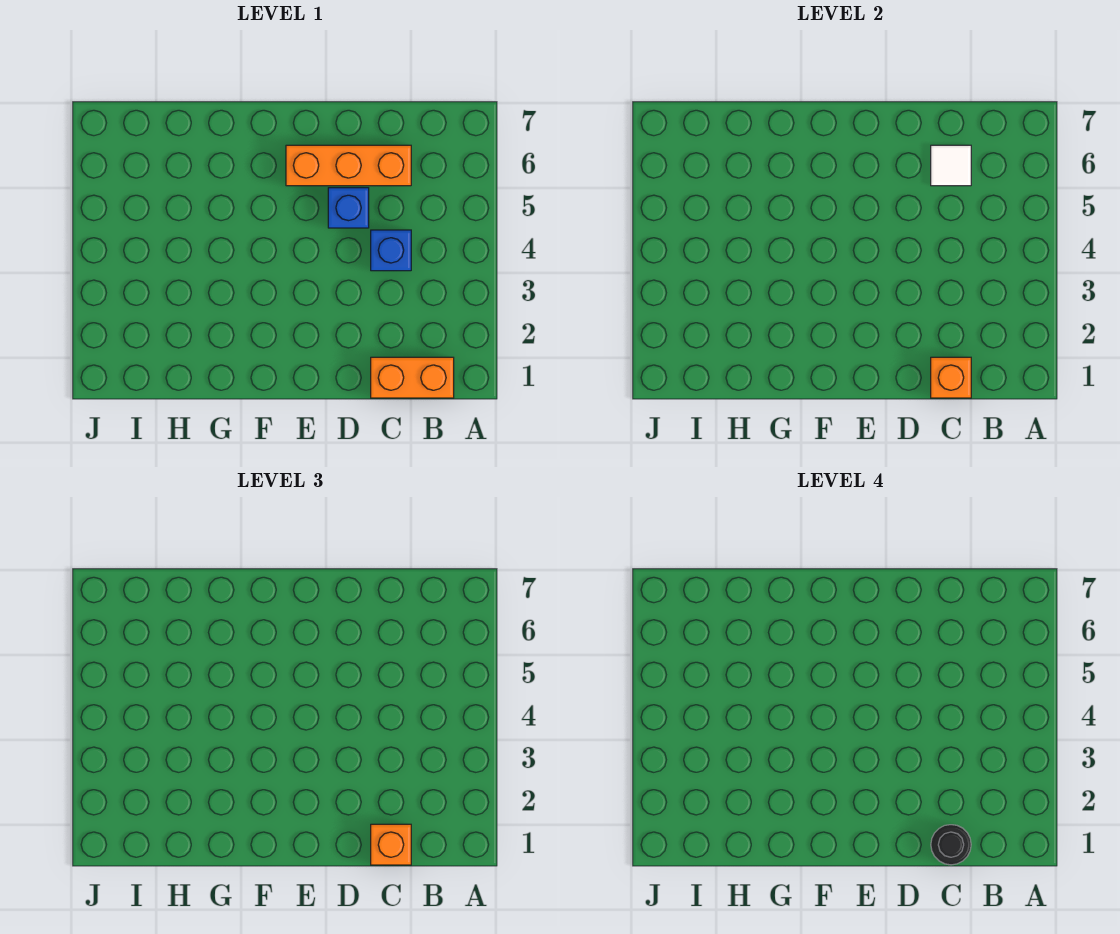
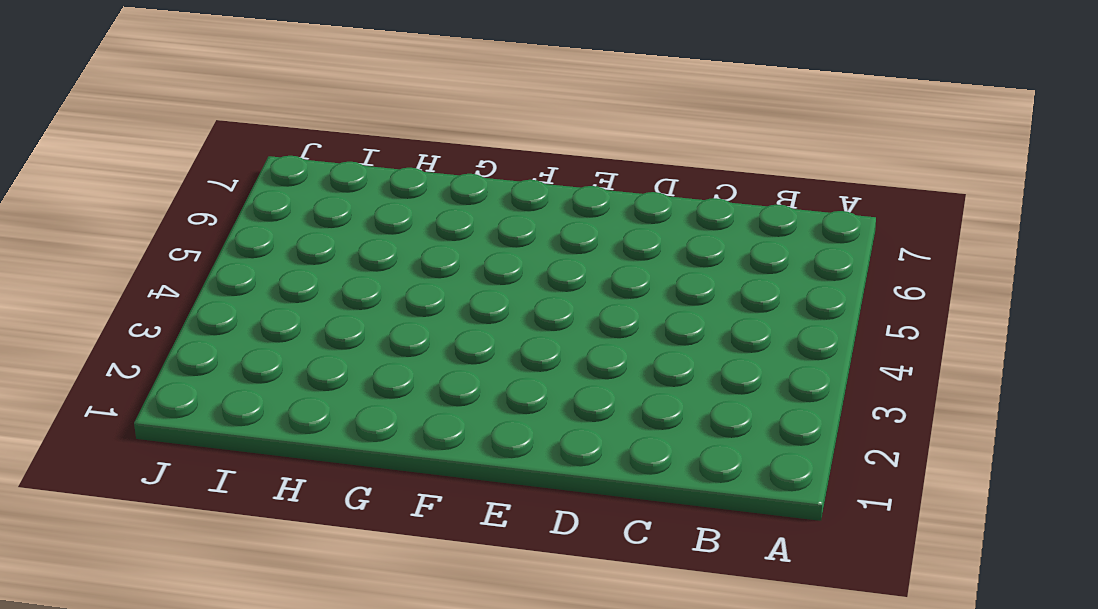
none -> orange brick B1:C1 level 1
none -> blue brick C4 level 1

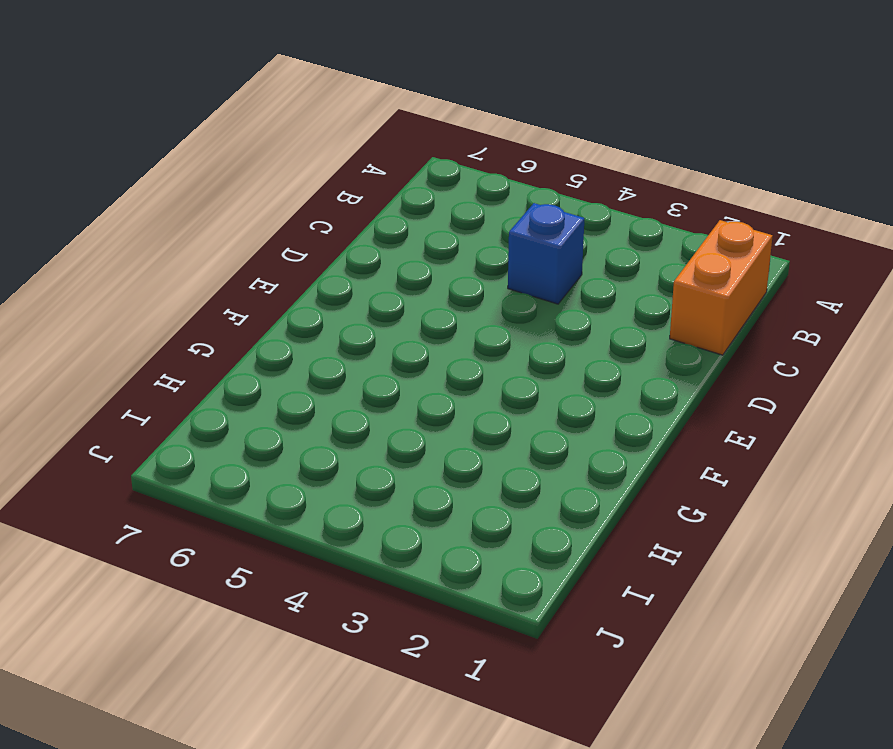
none -> orange brick C6:E6 level 1
none -> blue brick D5 level 1

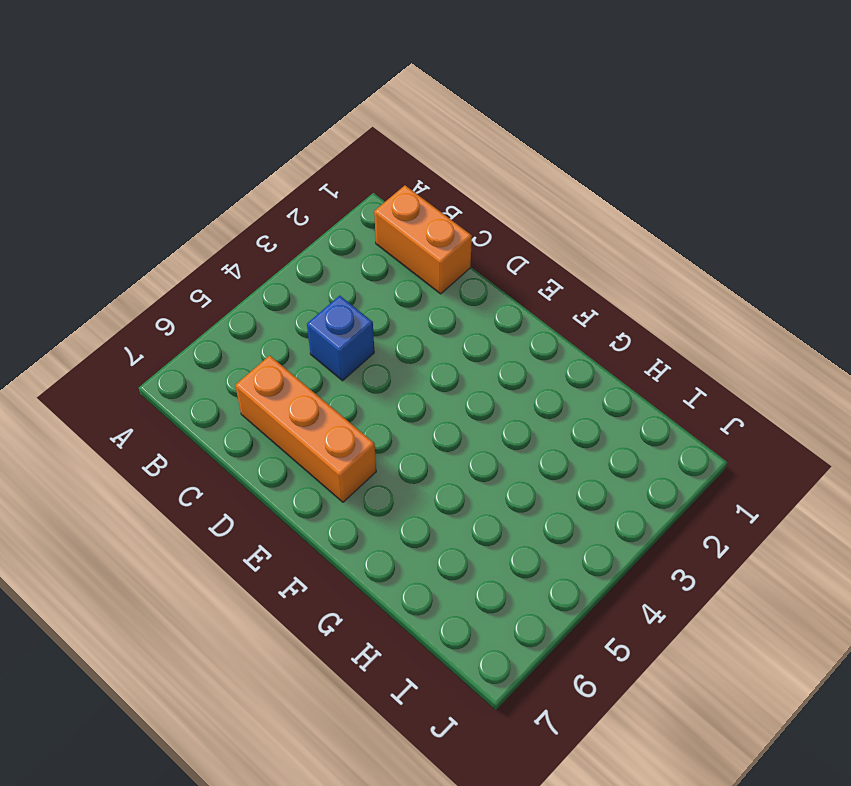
none -> blue brick D5 level 1
none -> orange brick C1 level 2

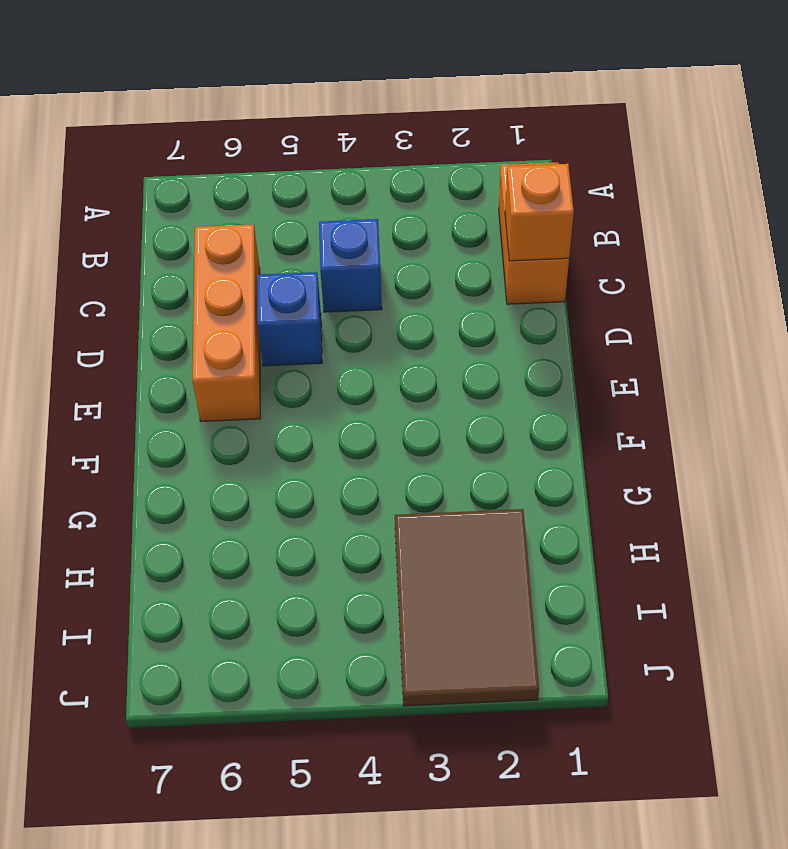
brown tile H2:J3 level 1 -> none
none -> white tile C6 level 2
none -> orange brick C1 level 3

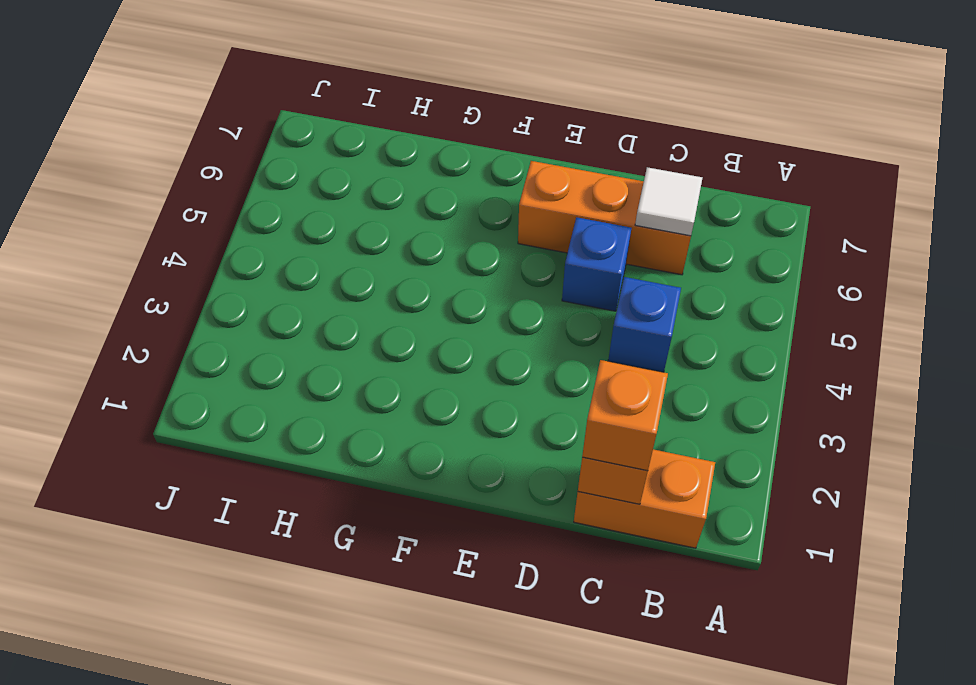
none -> black round brick C1 level 4

